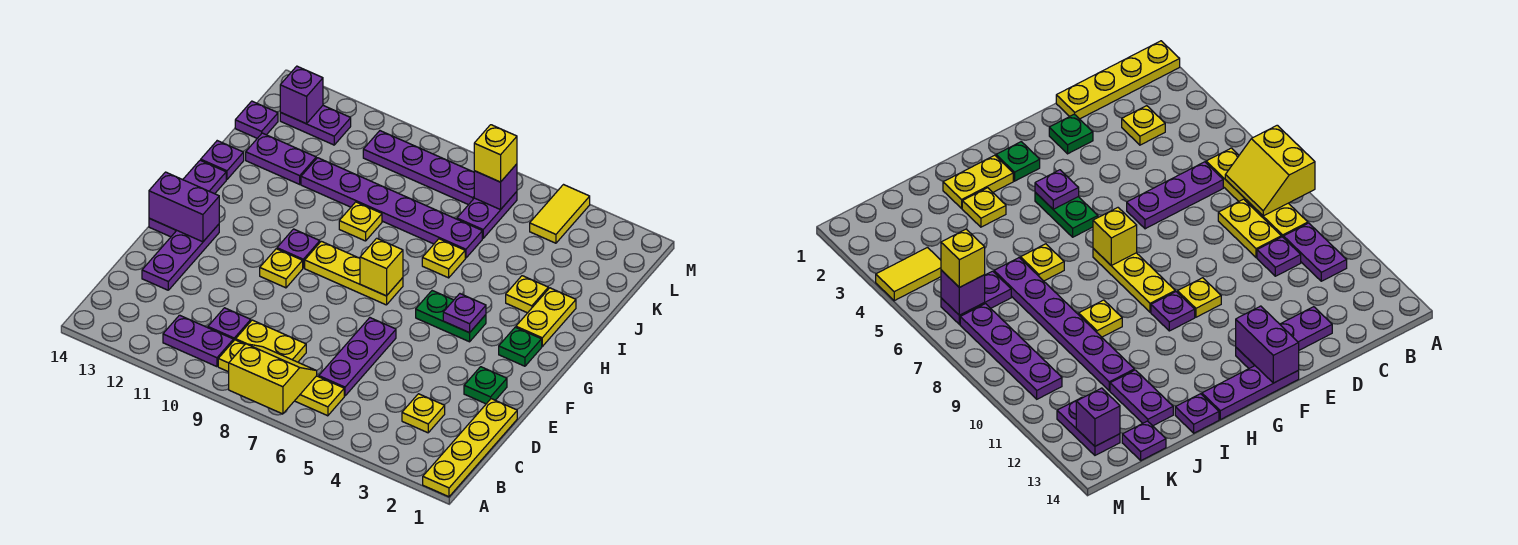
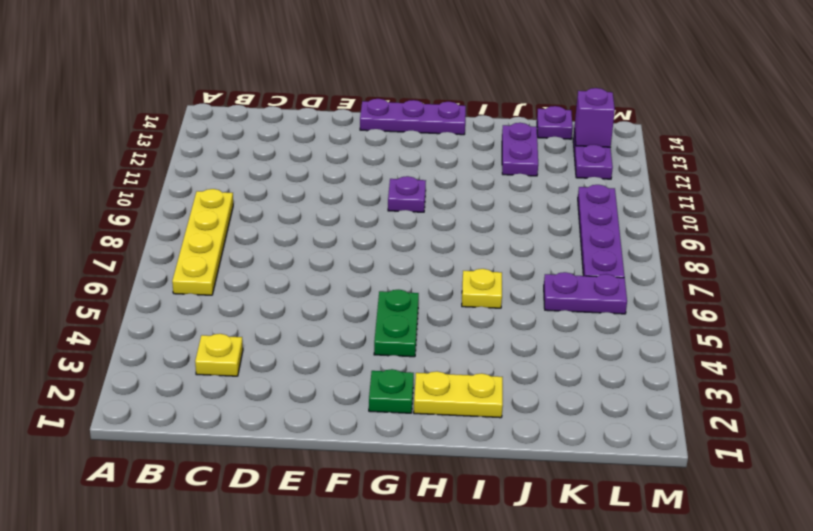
none -> yellow plate A1:D1 level 1
none -> purple plate B10:B11 level 1
none -> purple plate C6:E6 level 1
none -> yellow plate C8:C9 level 1

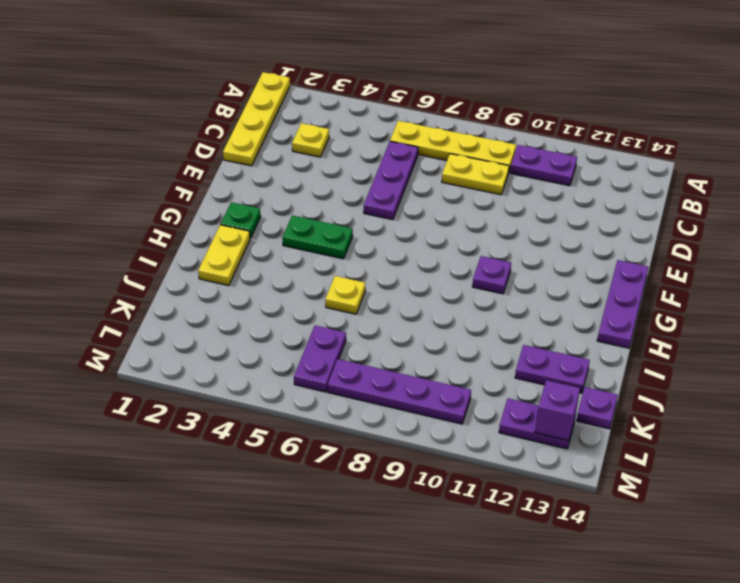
none -> purple plate C10 level 1
none -> purple plate D13:F13 level 1
none -> green plate E2 level 1
none -> yellow plate F10 level 1

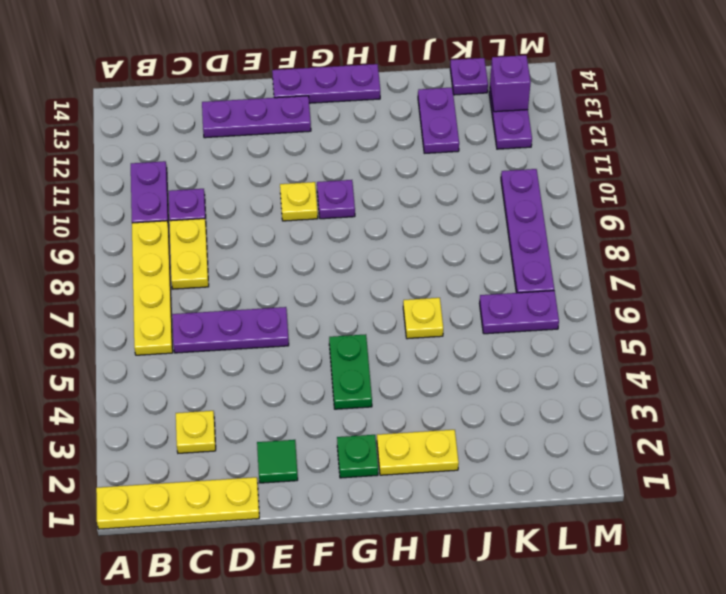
green tile E2 level 1 -> green plate E2 level 1
none -> yellow plate G7:G9 level 1
none -> yellow plate I3 level 1
none -> yellow plate I9 level 1
none -> purple plate I14 level 1

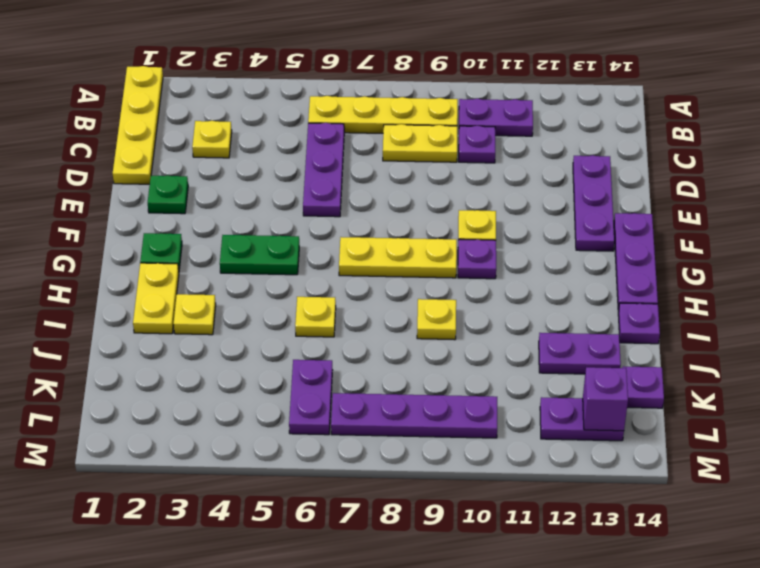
none -> purple plate J6:J11 level 1
none -> yellow tile L4:M4 level 1
none -> yellow slope A7:B8 level 2 top A
none -> purple brick F13:F14 level 2

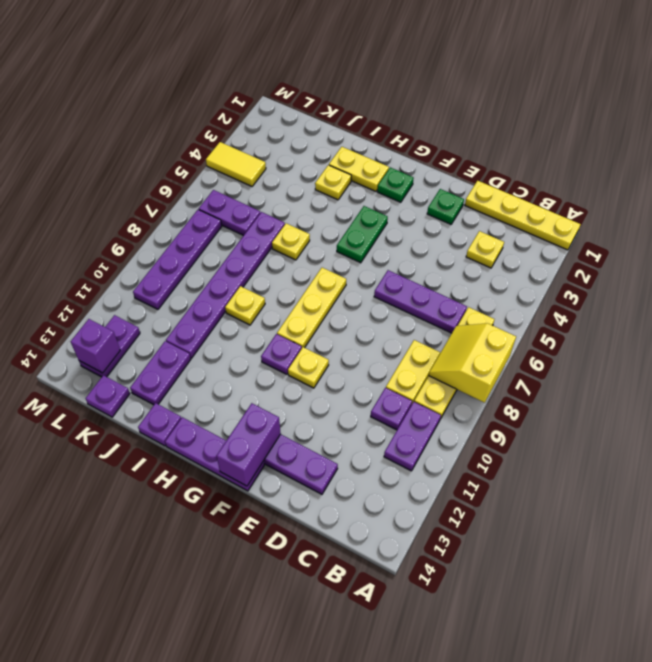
none -> purple plate G4 level 2
none -> yellow brick G7 level 2
none -> purple brick L6 level 2
none -> yellow brick L6 level 3

